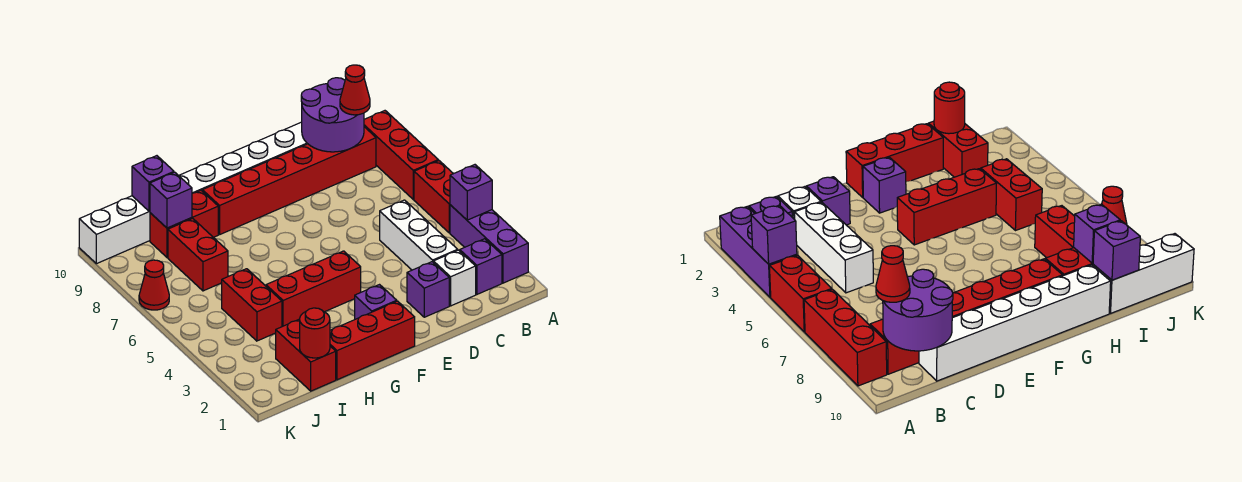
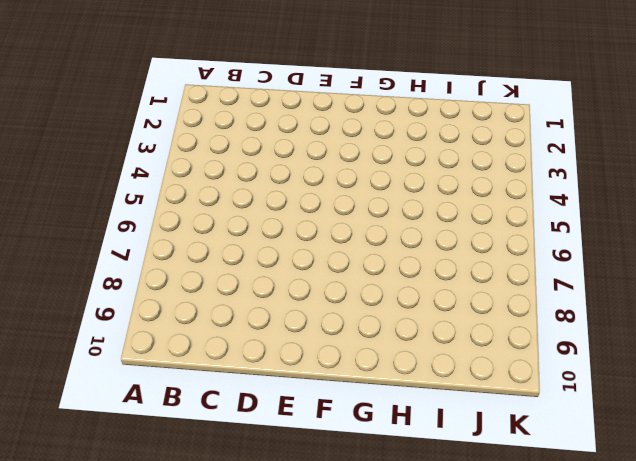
none -> purple brick A2:A4 level 1
none -> red brick A5:A6 level 1
none -> red brick A7:A9 level 1

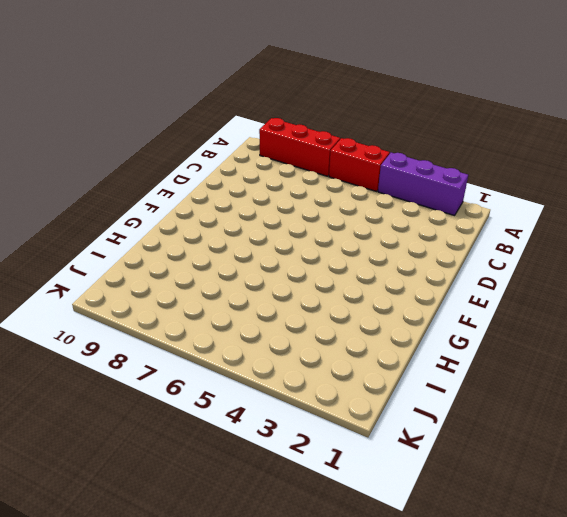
none -> purple brick B2 level 1
none -> red brick B9:G9 level 1
none -> white brick C2 level 1

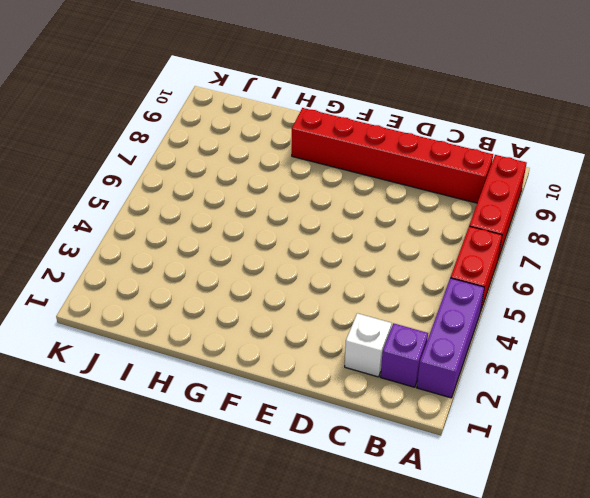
none -> white brick C3:C5 level 1
none -> white brick C10:H10 level 1
none -> purple brick D2 level 1

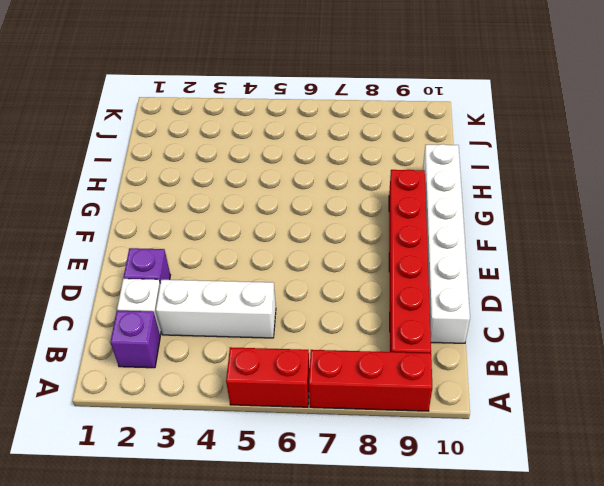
none -> purple brick A2:A4 level 1
none -> red brick F1:H1 level 1
none -> purple brick F2 level 1

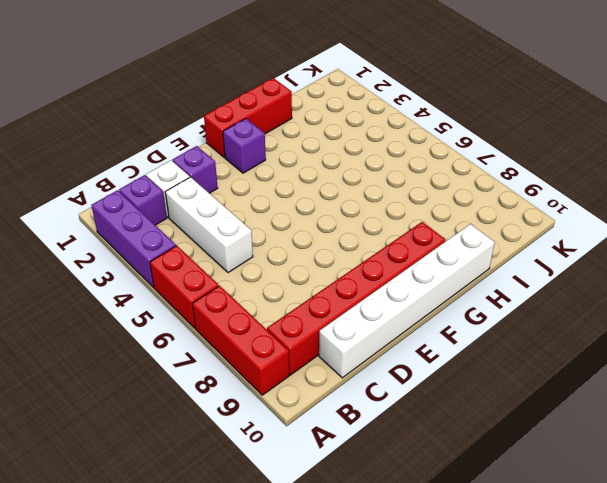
none -> red brick F4:H4 level 1
none -> red brick H9:I9 level 1
none -> red brick I1:I2 level 1

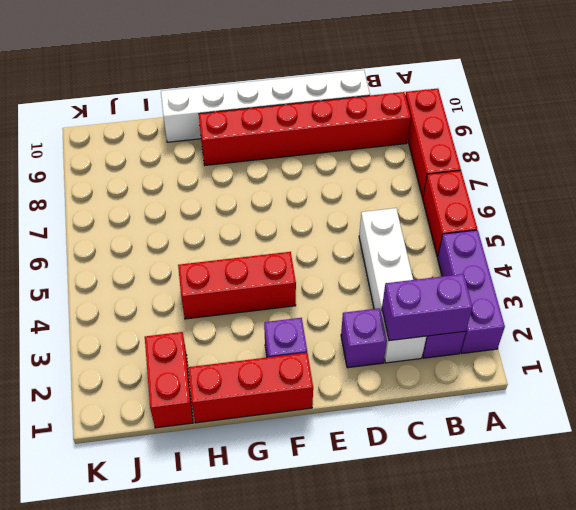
purple brick B2:C2 level 2 -> none
none -> red brick H9:I9 level 1
none -> red brick I4:I5 level 1
none -> red brick I7:I8 level 1

